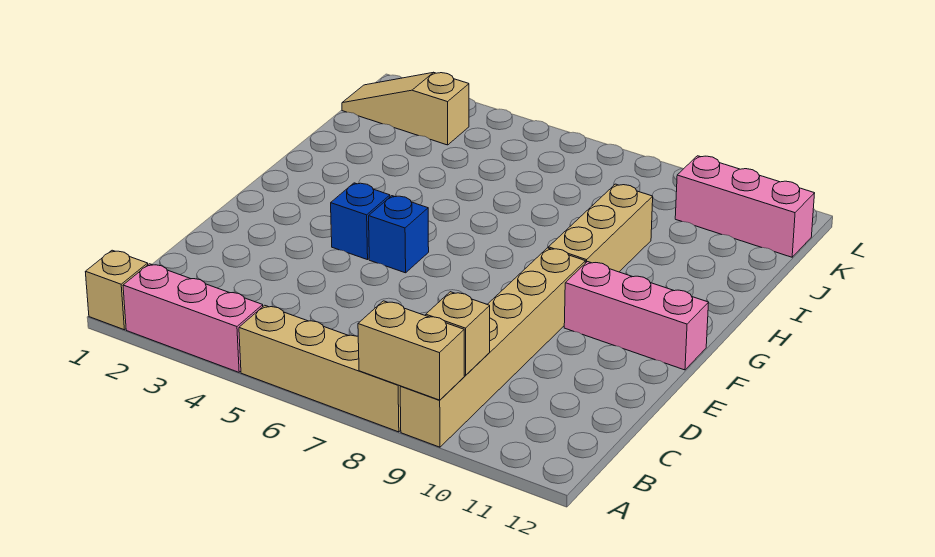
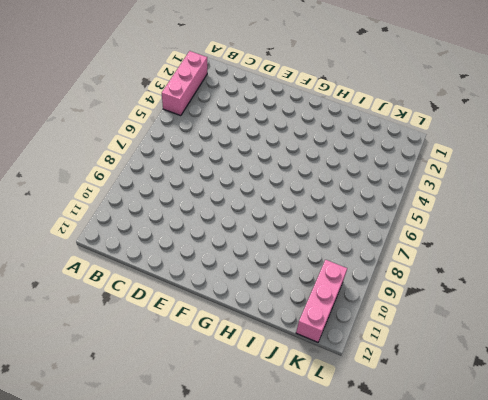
none -> tan brick A1 level 1
none -> tan brick A5:A8 level 1
none -> tan brick A9:F9 level 1

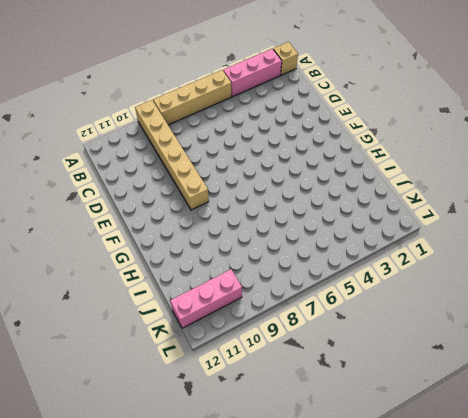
none -> blue brick F4 level 1
none -> blue brick F5 level 1
none -> pink brick F10:F12 level 1

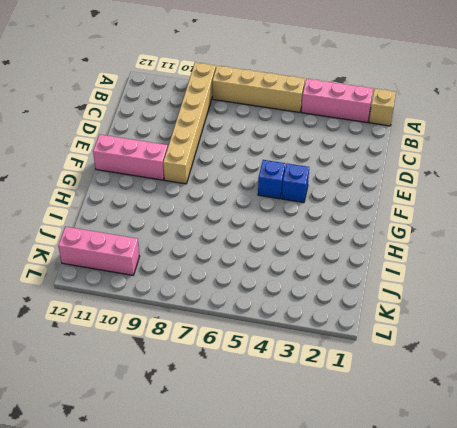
none -> tan brick G9:I9 level 1
none -> tan slope K1:K3 level 1 top 3
none -> tan brick A8:A9 level 2

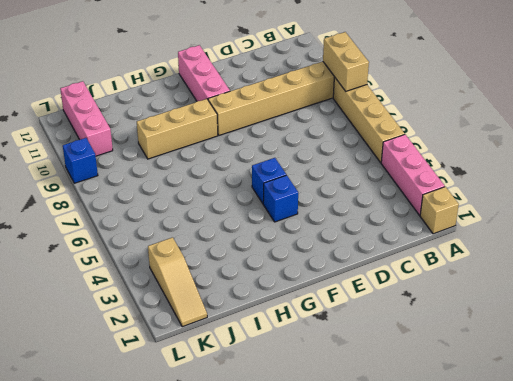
blue brick L9 level 1 -> none
none -> tan brick B9 level 2

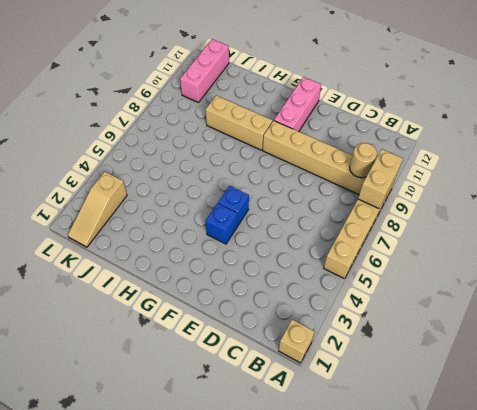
tan round brick B9 level 2 -> tan brick B9 level 2
none -> pink brick A2:A4 level 1

